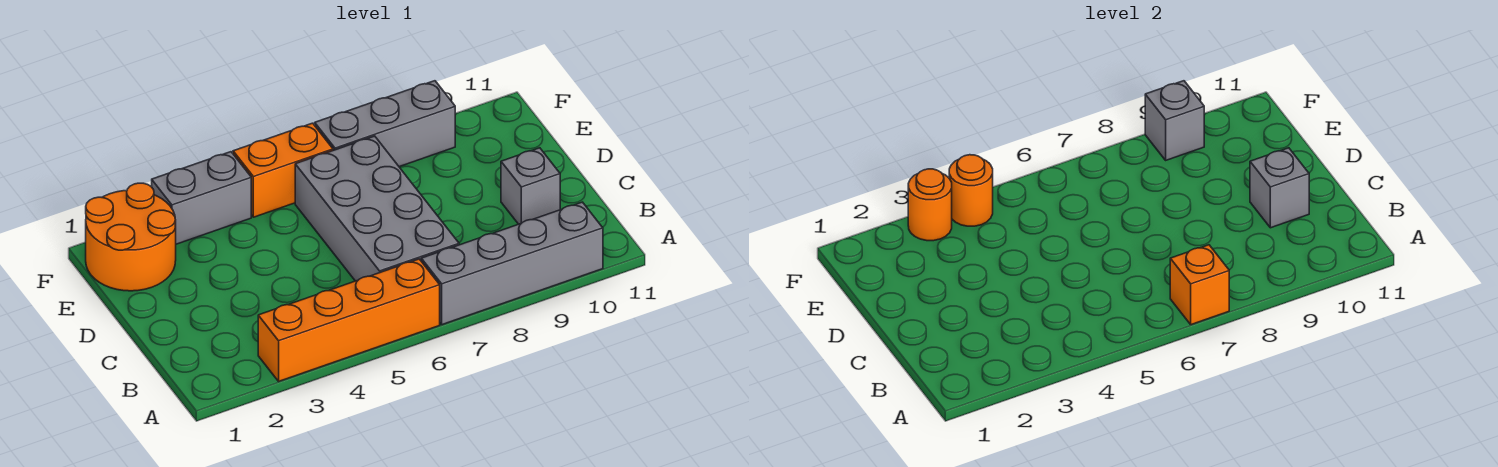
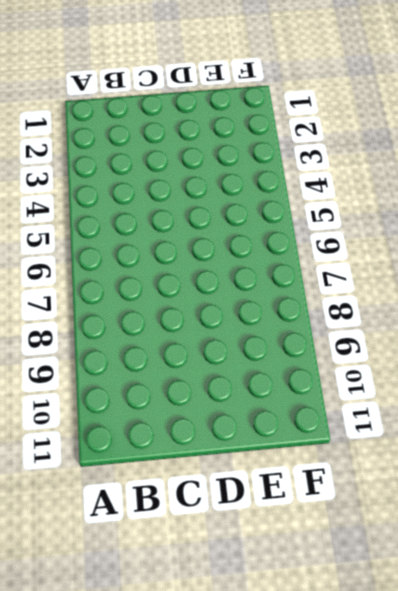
none -> orange brick A3:A6 level 1
none -> grey brick A7:A10 level 1
none -> grey brick B6:E7 level 1

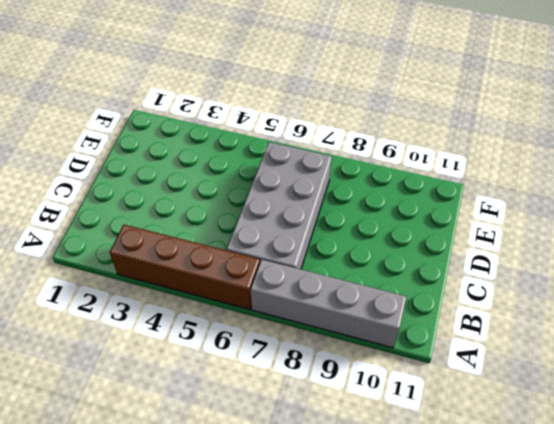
brown brick A3:A6 level 1 -> orange brick A3:A6 level 1
none -> grey brick C10 level 1
none -> orange round brick E1:F2 level 1
none -> grey brick F3:F4 level 1

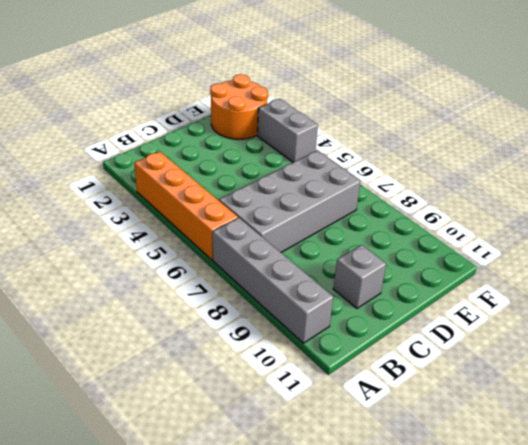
none -> orange brick F5:F6 level 1
none -> grey brick F7:F9 level 1
none -> orange brick A7 level 2

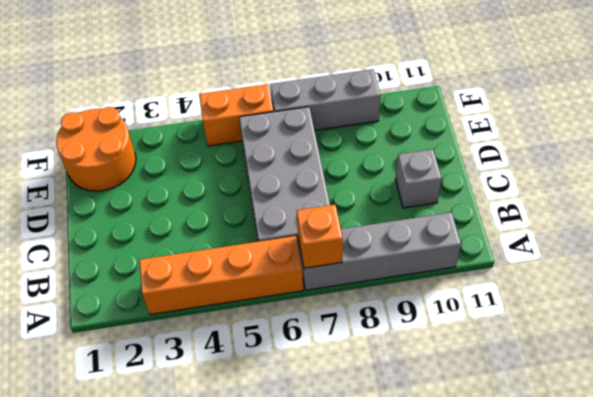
none -> grey brick F3:F4 level 1
none -> grey brick C10 level 2
none -> orange round brick F3 level 2

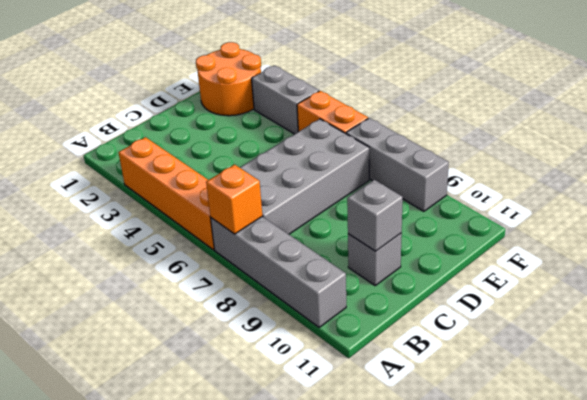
none -> orange round brick F3 level 2
none -> orange round brick F4 level 2
none -> grey brick F9 level 2

